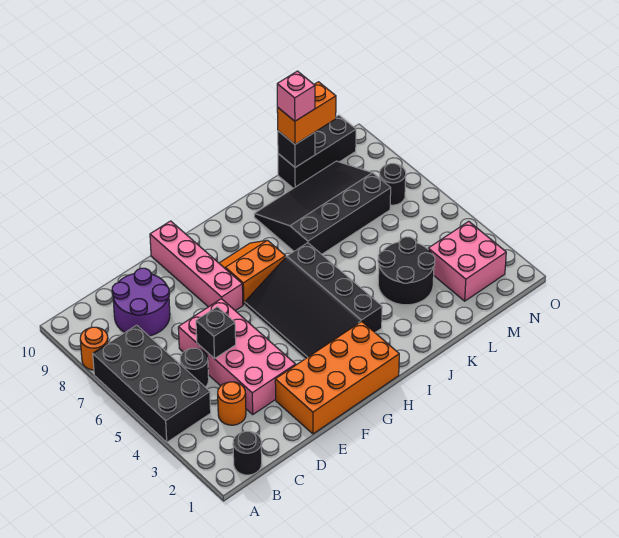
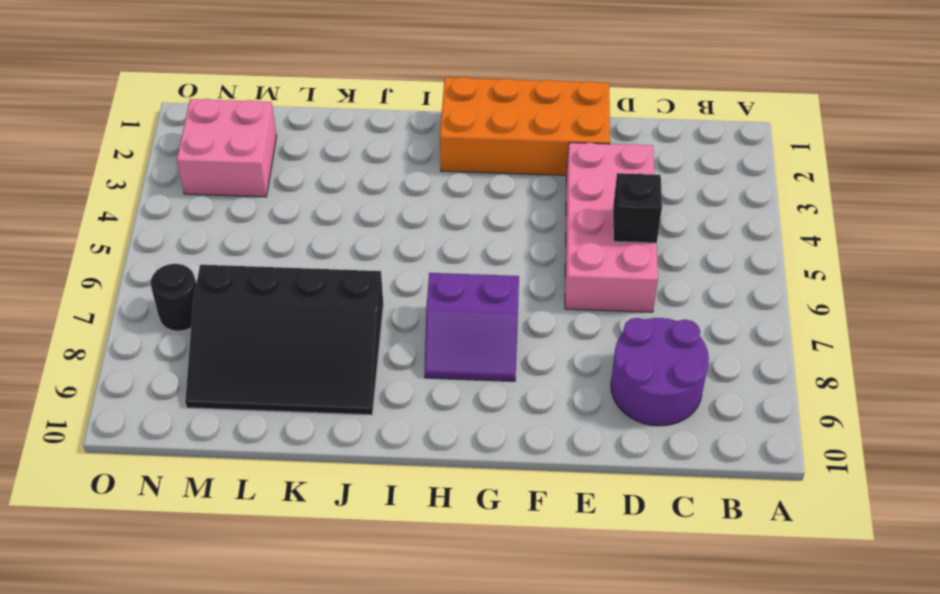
purple slope G7:H8 level 1 top 7 -> orange slope G7:H8 level 1 top 7
none -> black brick A4:B7 level 1
none -> orange round brick A8 level 1
none -> black round brick B1 level 1

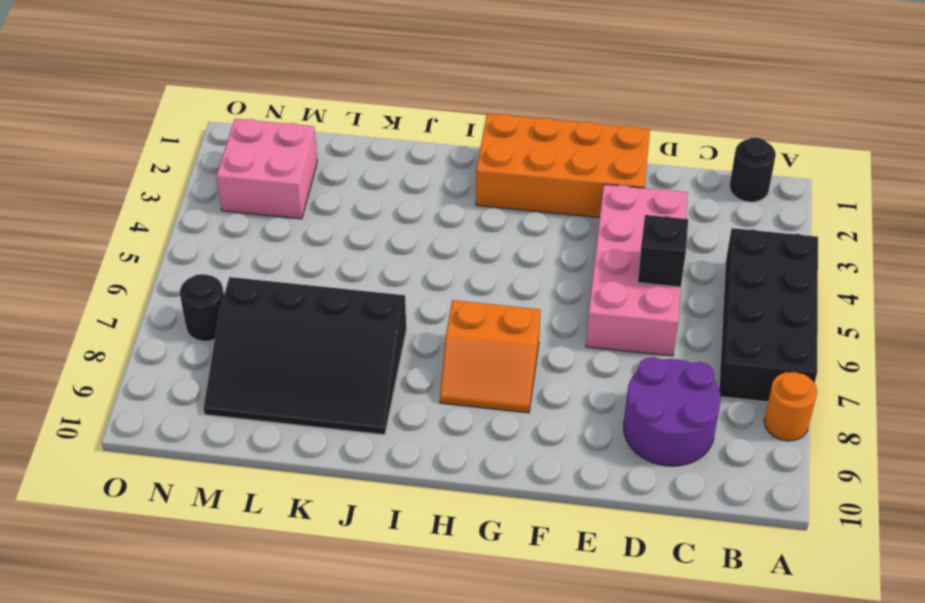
none -> orange round brick C3 level 1
none -> black round brick C5 level 1
none -> pink brick F7:F10 level 1

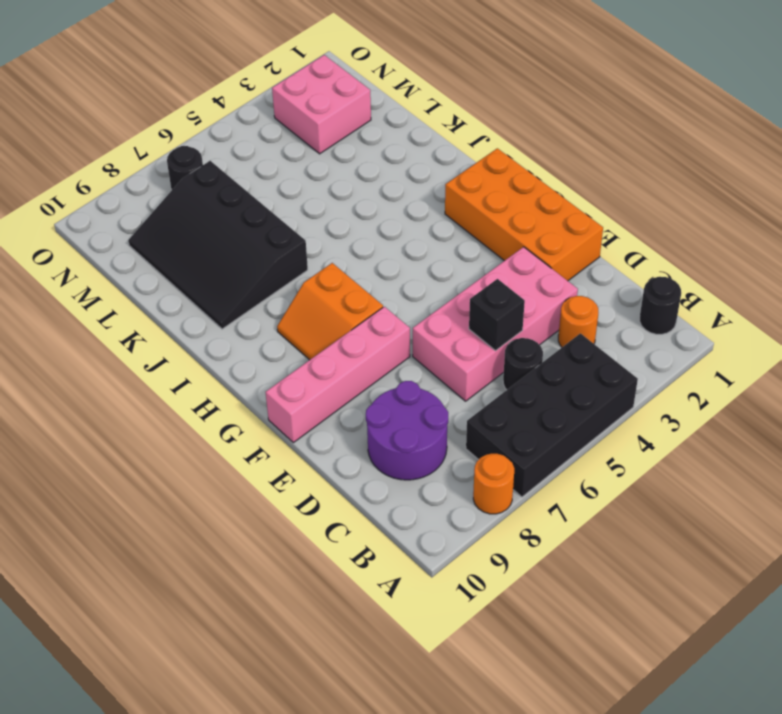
none -> black slope G3:I6 level 1 top I
none -> black round brick K3:L4 level 1
none -> black brick L10:N10 level 1

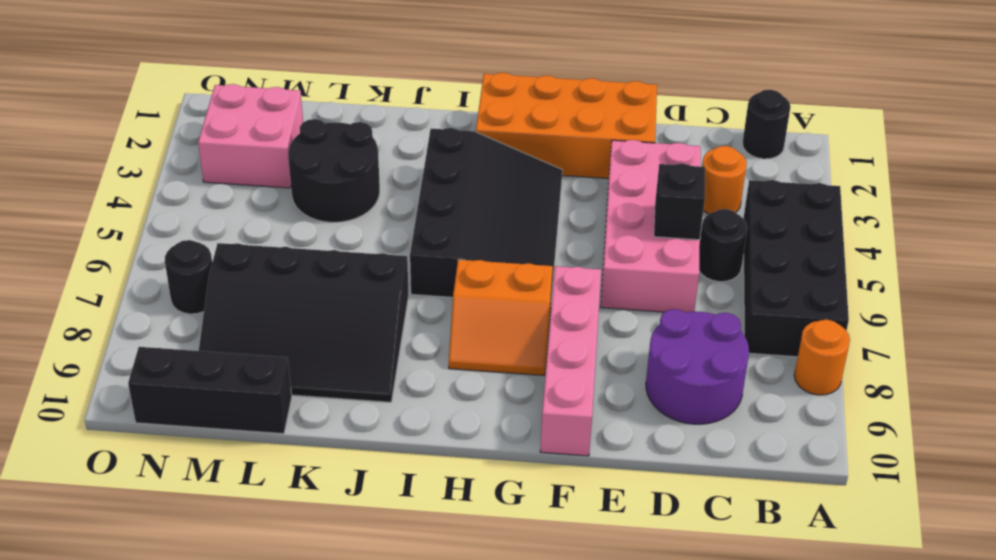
none -> black brick L10 level 2
none -> orange brick L10:M10 level 3
none -> pink brick L10 level 4

